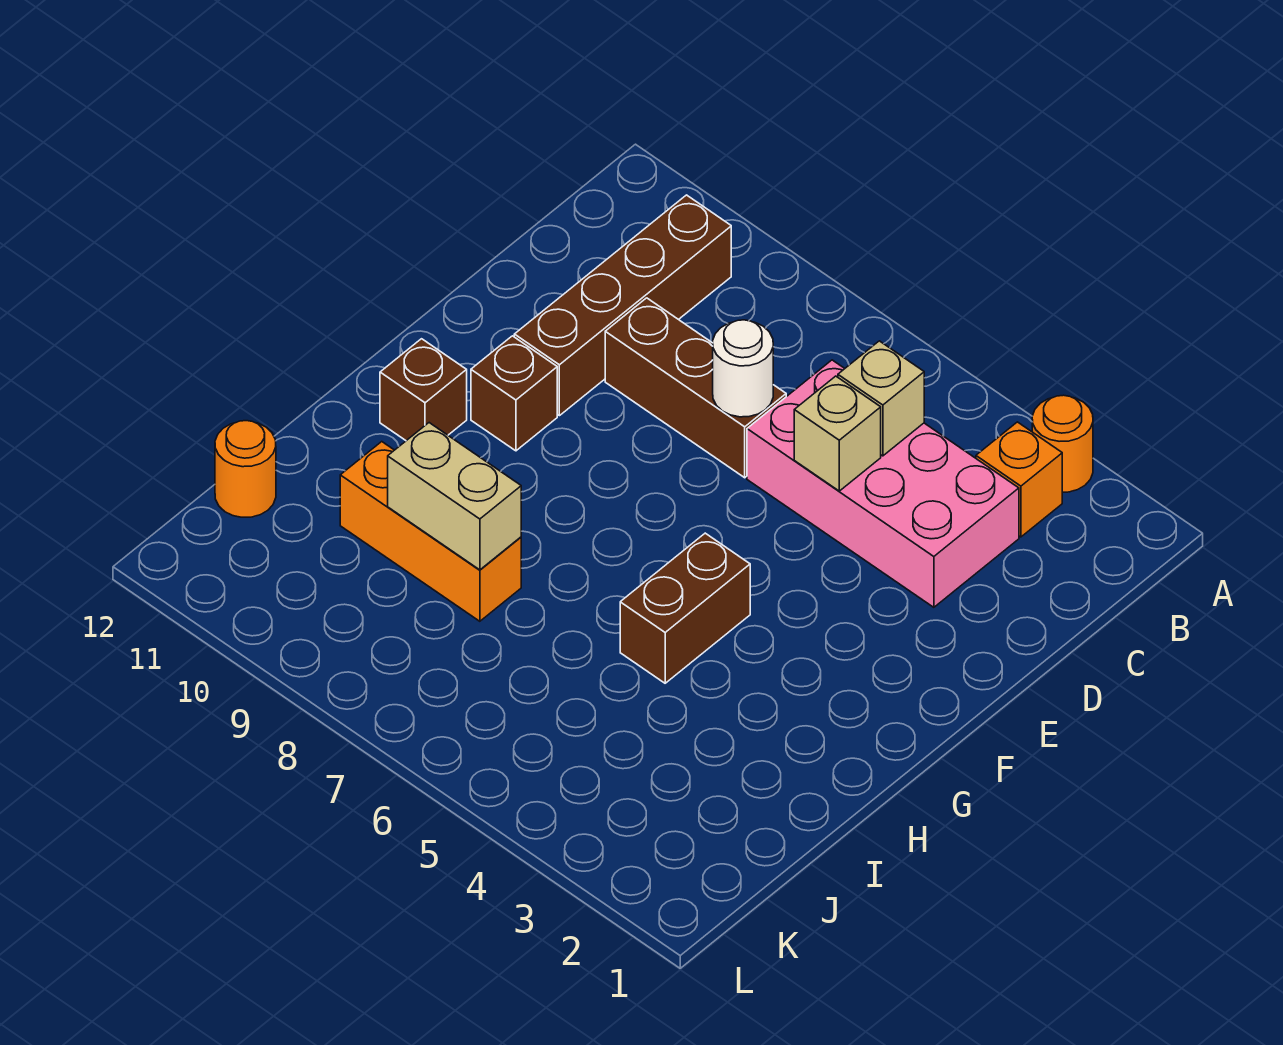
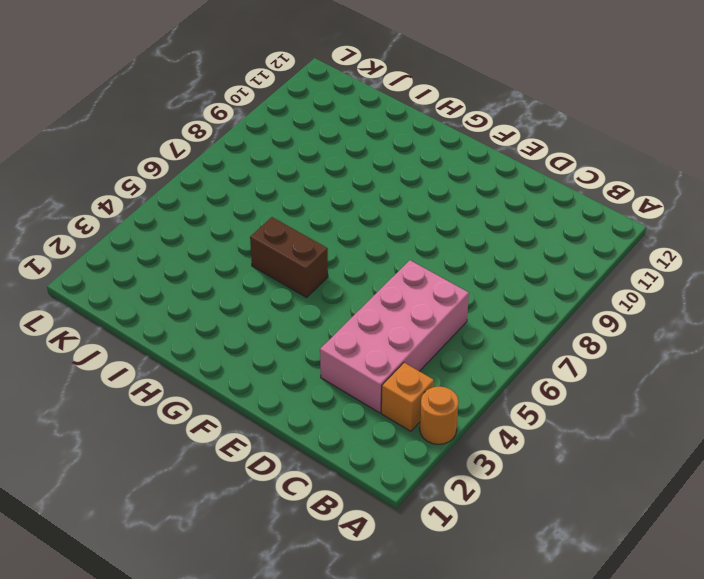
none -> brown brick B10:E10 level 1
none -> brown brick D7:D9 level 1
none -> brown brick F10 level 1

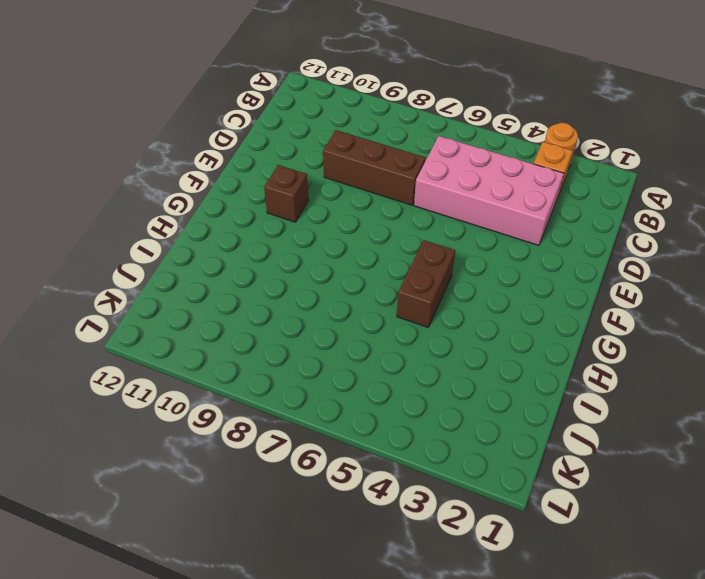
none -> brown brick B10:E10 level 1
none -> brown brick G11 level 1
none -> orange brick I8:I10 level 1

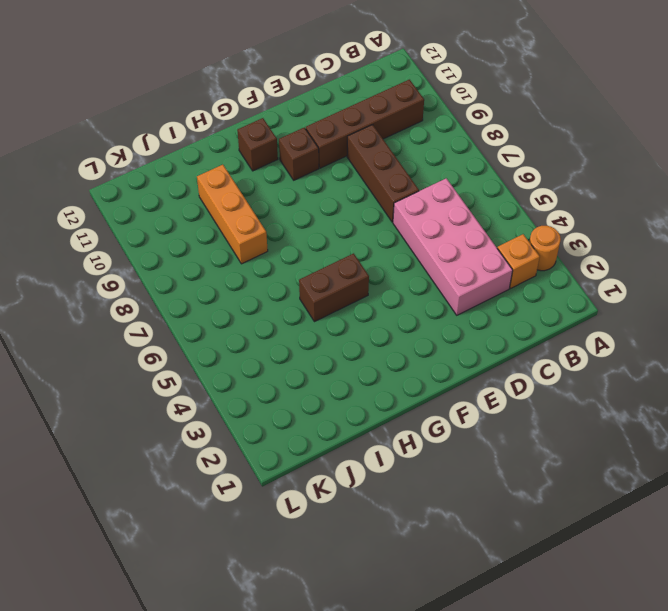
none -> orange round brick J12 level 1
none -> tan brick C5 level 2
none -> tan brick D5 level 2

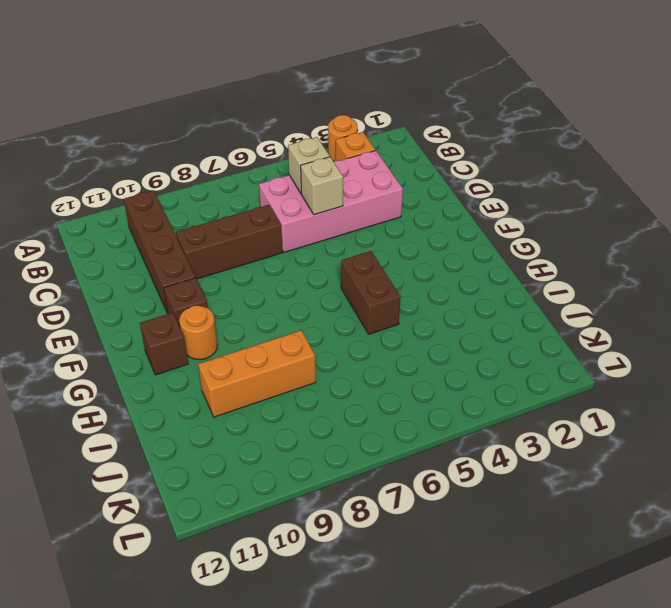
orange round brick G10 level 1 -> orange round brick J12 level 1
none -> white round brick D7 level 2
none -> tan brick I8:I9 level 2

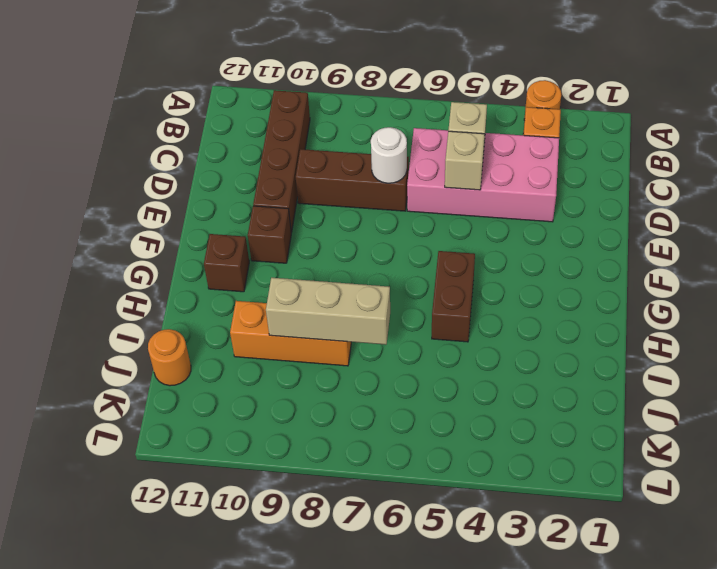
tan brick I7:I9 level 2 -> tan brick I8:I9 level 2

